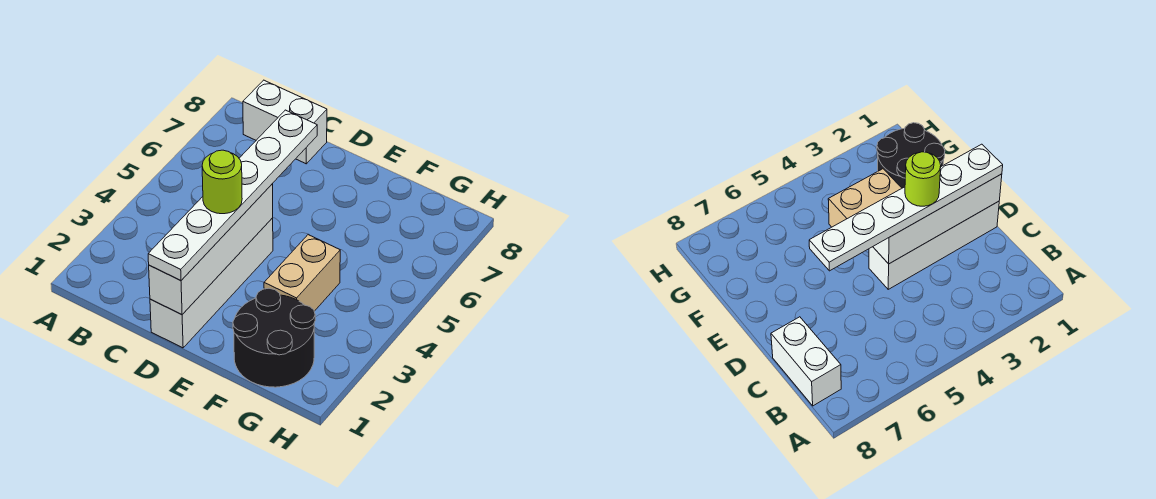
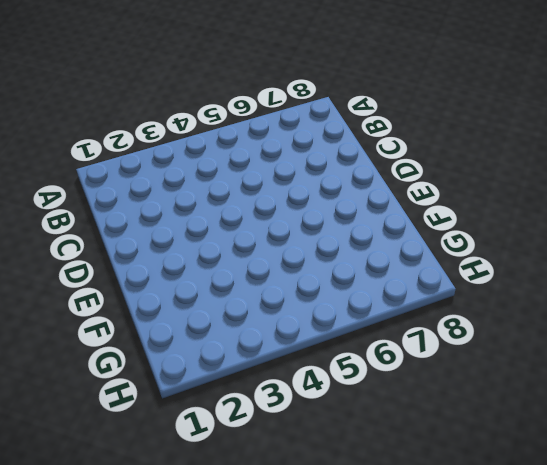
none -> white brick B8:C8 level 1
none -> white brick D1:D4 level 1

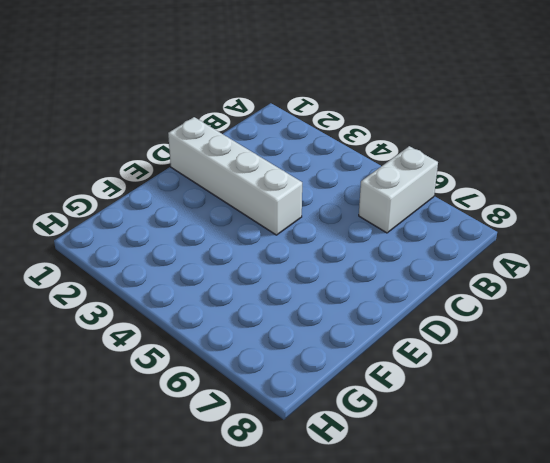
white brick A6:B6 level 1 -> white brick B8:C8 level 1
none -> black round brick F1:G2 level 1
none -> tan brick F3:F4 level 1

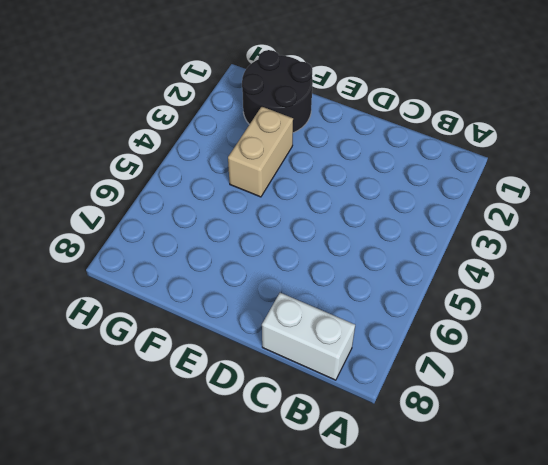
none -> white brick D1:D4 level 1
none -> white brick D1:D4 level 2

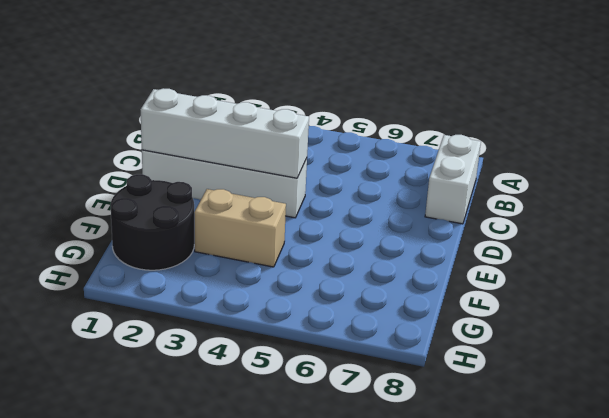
none -> white plate D1:D6 level 3
none -> lime round brick D3 level 4

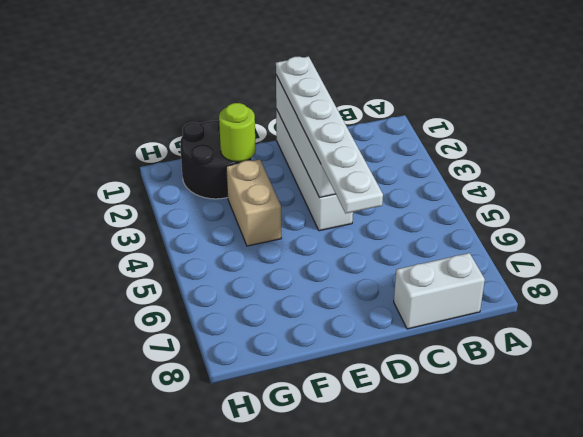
lime round brick F2 level 2 -> lime round brick D3 level 4

